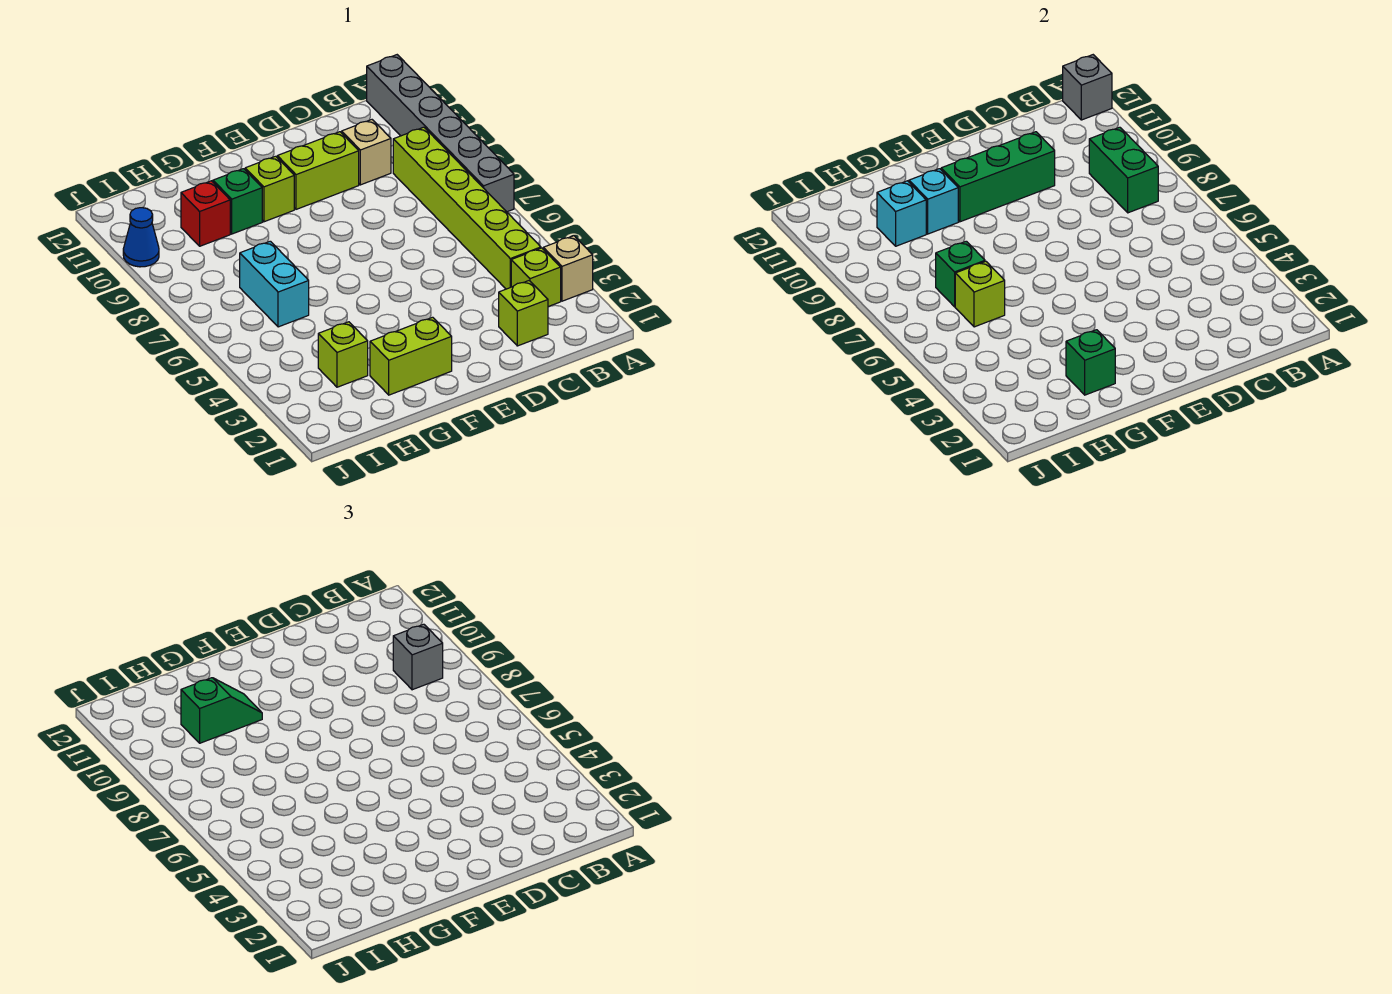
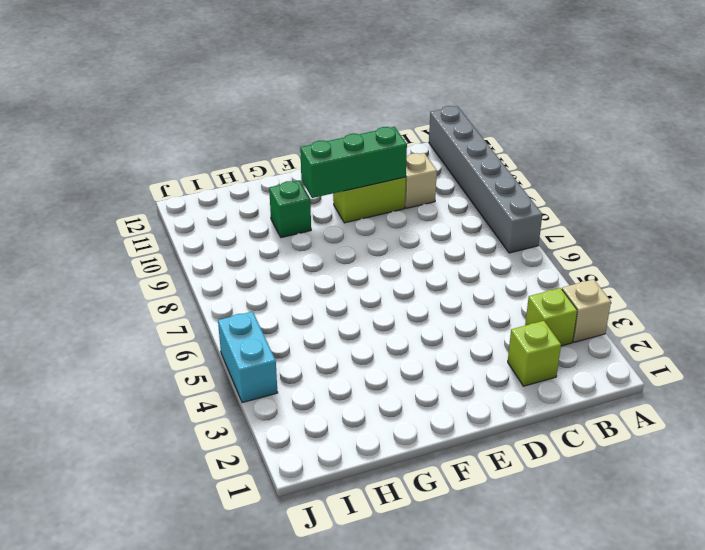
cyan brick J4:J5 level 1 -> cyan brick H6:H7 level 1
none -> lime brick B4:B9 level 1
none -> lime brick F2:G2 level 1
none -> lime brick F10 level 1

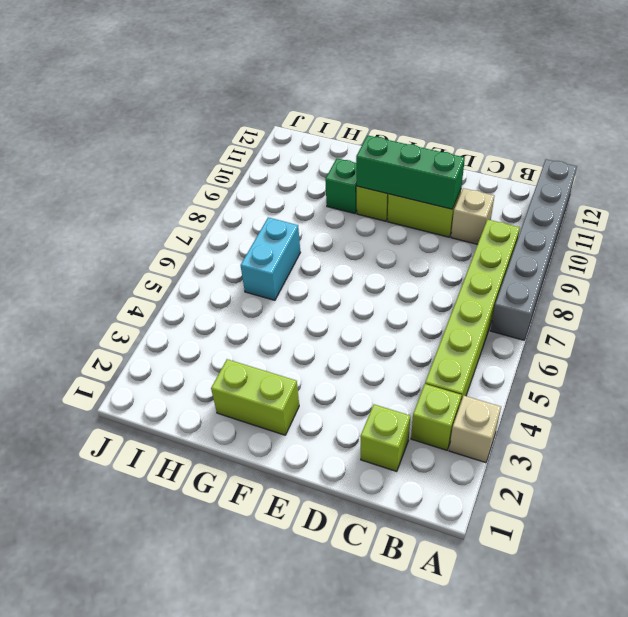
none -> lime brick H3 level 1
none -> red brick H10 level 1
none -> blue cone J10 level 1

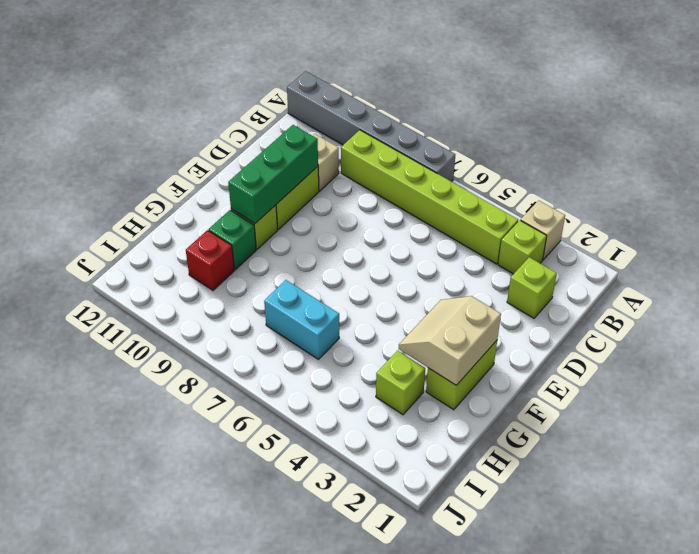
tan slope F2:G3 level 2 top 2 -> green brick G2 level 2
none -> blue cone J10 level 1
none -> grey brick A12 level 2
none -> green brick B8:B9 level 2

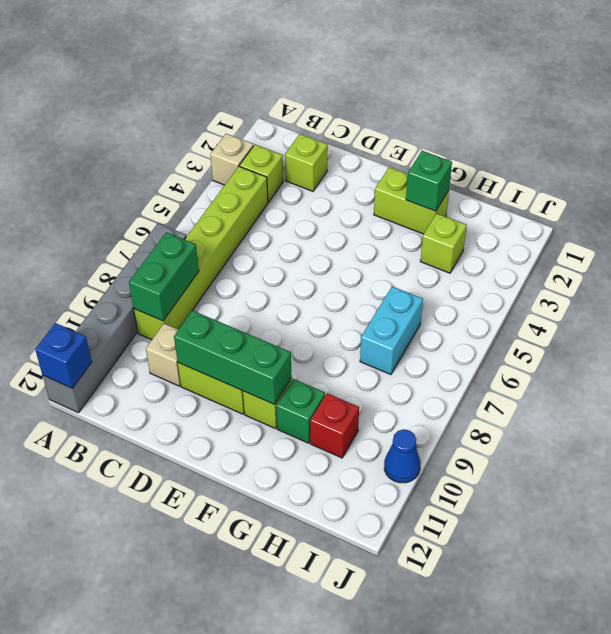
blue brick A12 level 2 -> grey brick A12 level 2
none -> cyan brick G10 level 2
none -> lime brick H6 level 2
none -> green brick H7 level 2

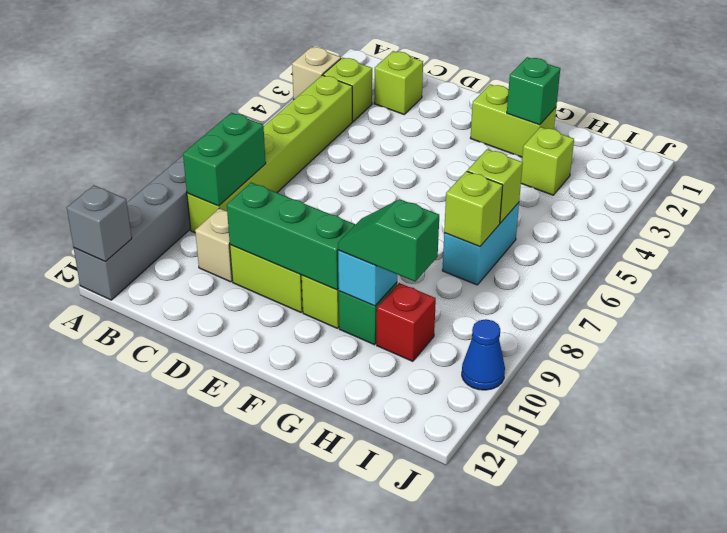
lime brick H7 level 2 -> green brick H7 level 2
none -> cyan brick H10 level 2
none -> grey brick B9 level 3

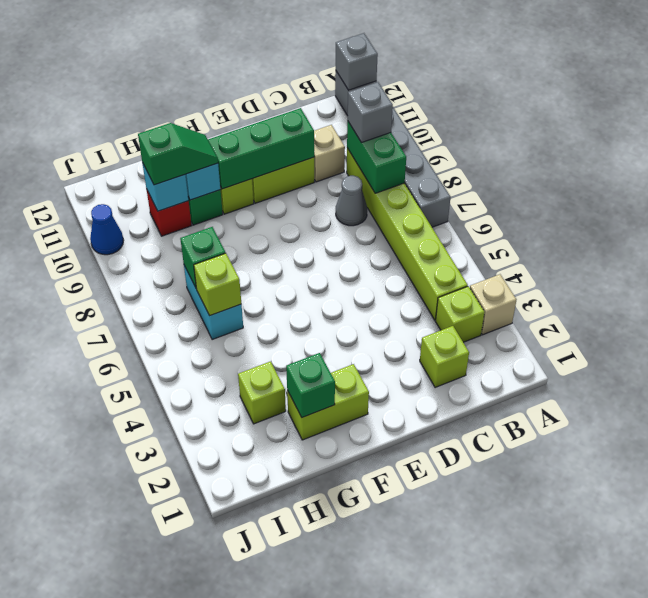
grey cone C8 level 1 -> none

